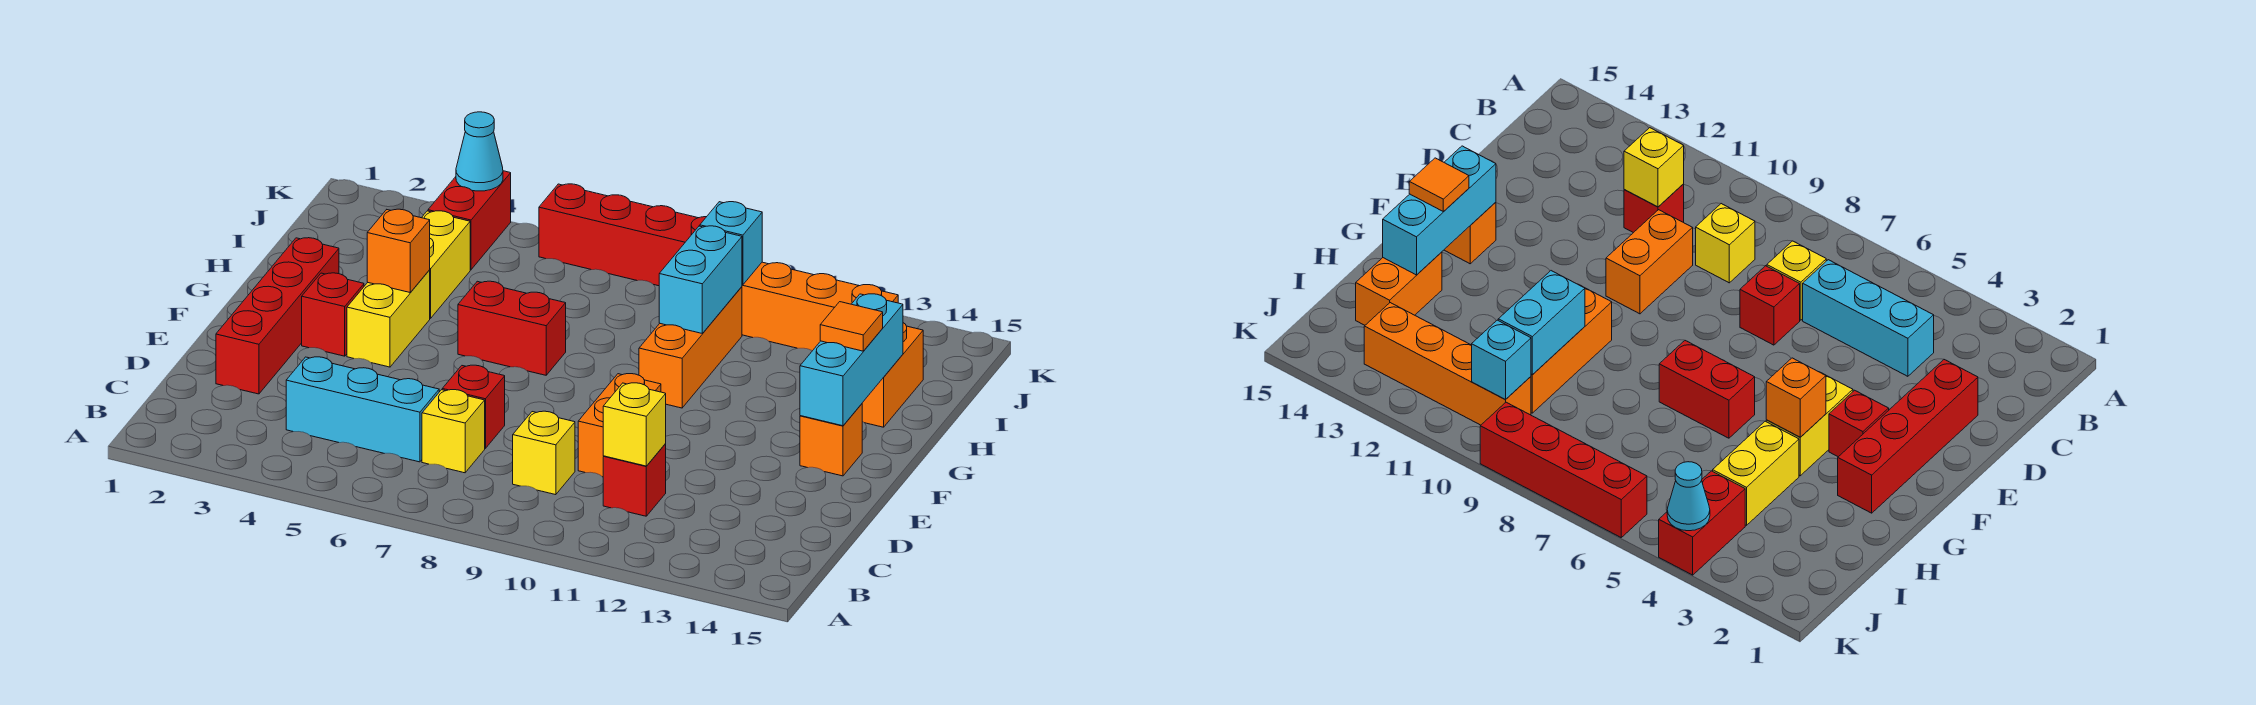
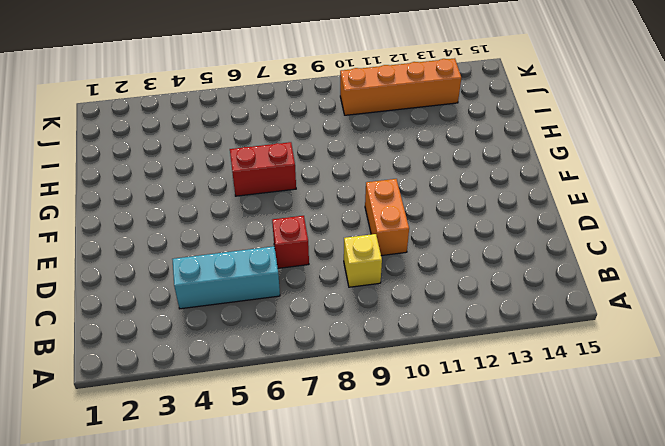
none -> yellow brick C7 level 1
none -> red brick C11 level 1
none -> red brick D2:G2 level 1

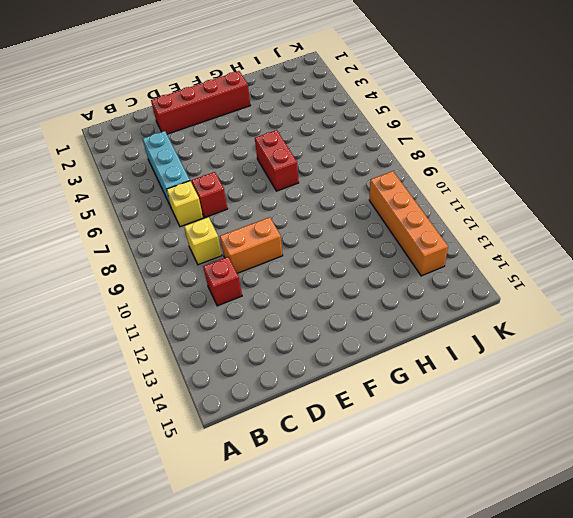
none -> red brick F3 level 1
none -> yellow brick F4:G4 level 1
none -> orange brick F14 level 1

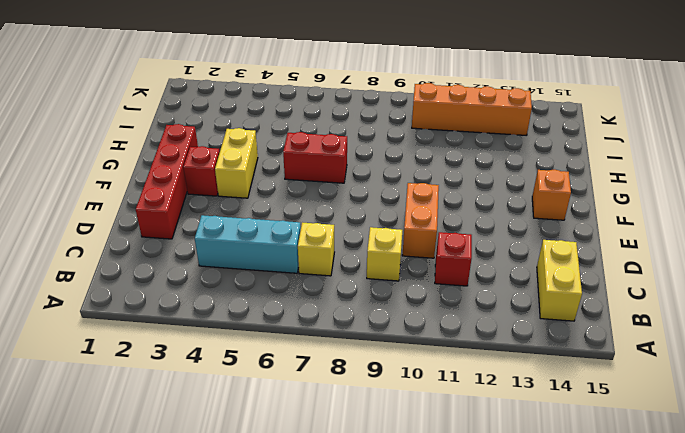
yellow brick B14:C14 level 1 -> yellow brick H4:I4 level 1
none -> red brick D7 level 1
none -> orange brick G10:I10 level 1
none -> orange brick H14:I14 level 1

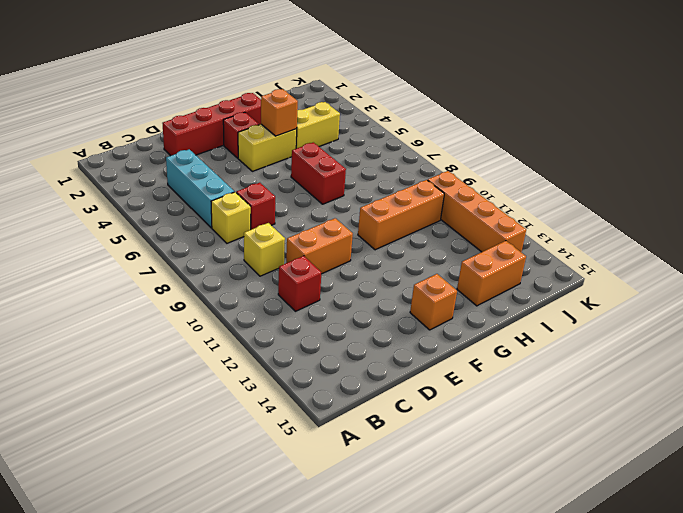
none -> red brick J4:K4 level 1
none -> red brick K6:K9 level 1
none -> yellow brick C11 level 2

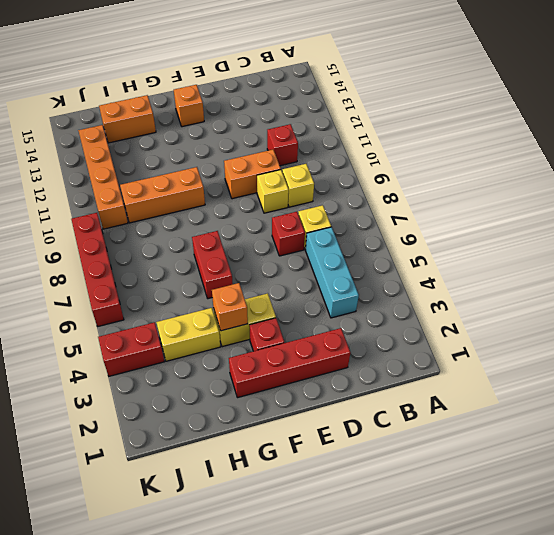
yellow brick D9 level 1 -> yellow brick C11 level 2
none -> cyan brick F14:H14 level 2
none -> cyan brick H10:I10 level 2
none -> cyan brick J10 level 2

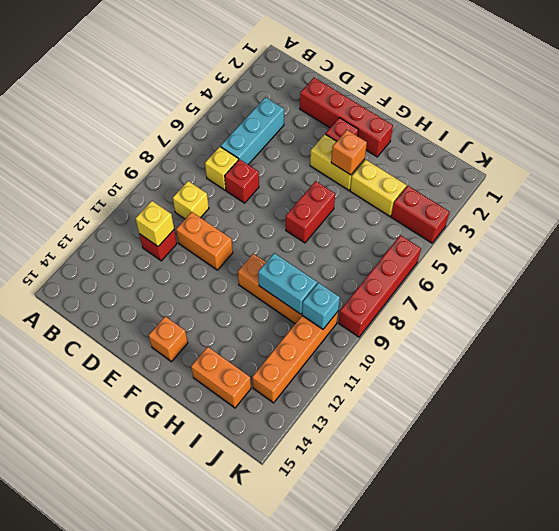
none -> cyan brick F14:H14 level 2
none -> cyan cone K4 level 2
none -> orange tile G14 level 3

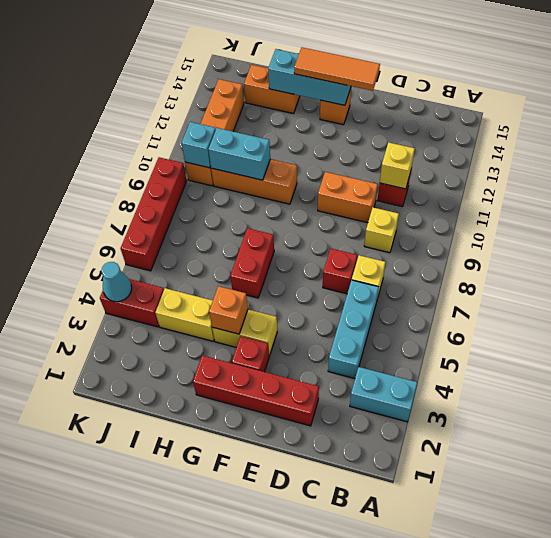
cyan brick A3:B3 level 1 -> none
orange tile E14:G14 level 3 -> orange tile G14 level 3

